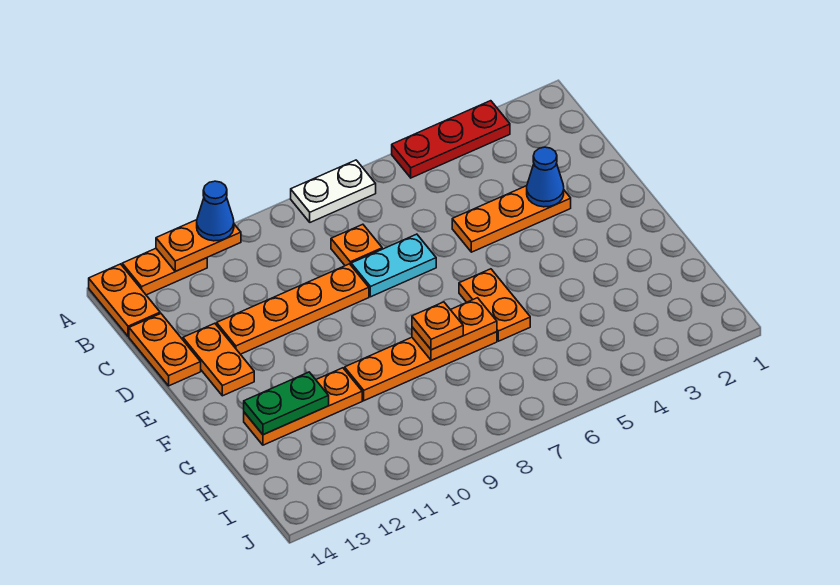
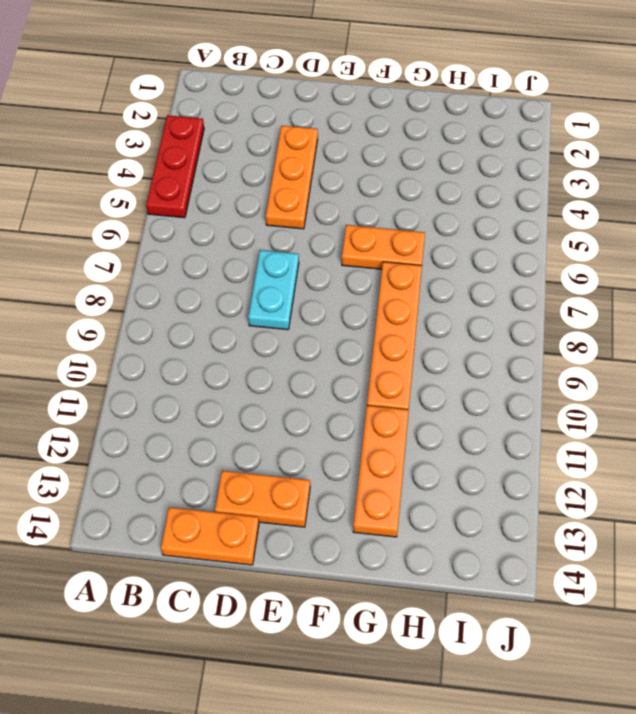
none -> white plate A7:A8 level 1
none -> orange plate A12:A13 level 1
none -> orange plate A14:B14 level 1

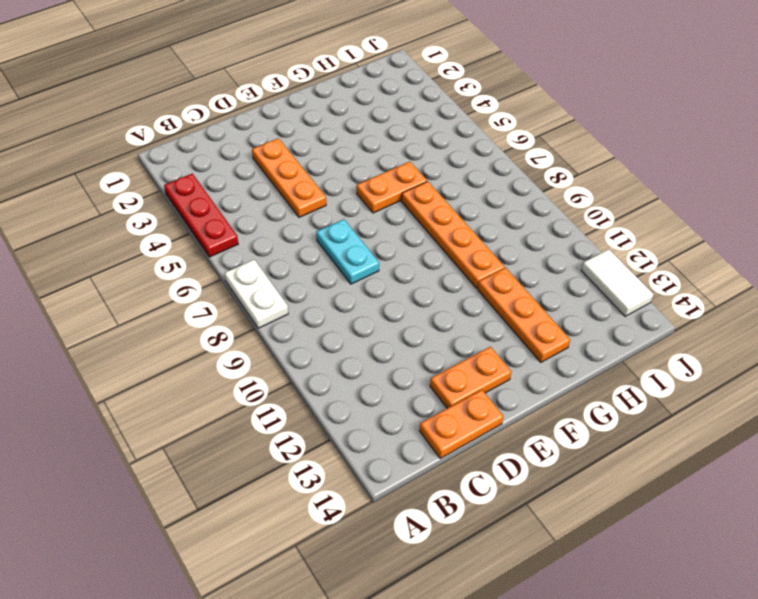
white tile J12:J13 level 1 -> none
none -> orange plate A12:A13 level 1
none -> orange plate A14:B14 level 1
none -> orange plate C8 level 1

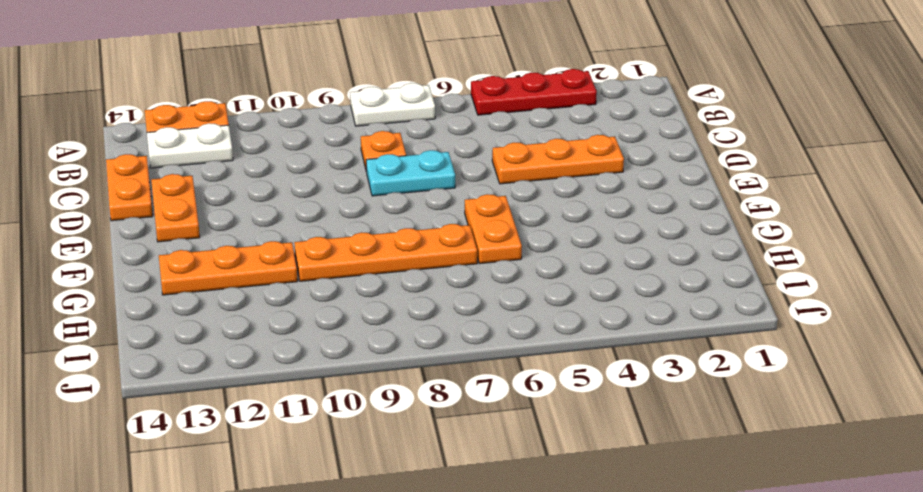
white plate B12:B13 level 1 -> none
none -> orange plate A14:B14 level 1
none -> orange plate D9:D12 level 1
none -> orange plate A11:A12 level 2

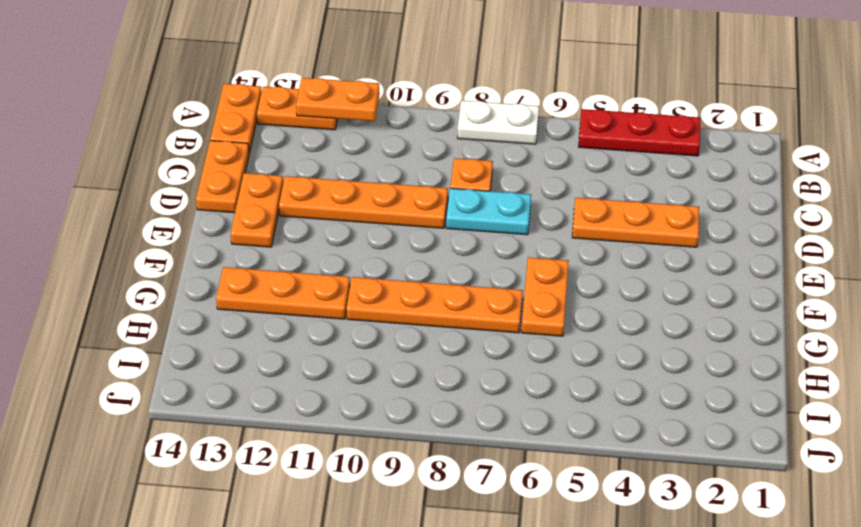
none -> blue cone D3 level 2
none -> orange plate G7:G8 level 2
none -> green plate G12:G13 level 2

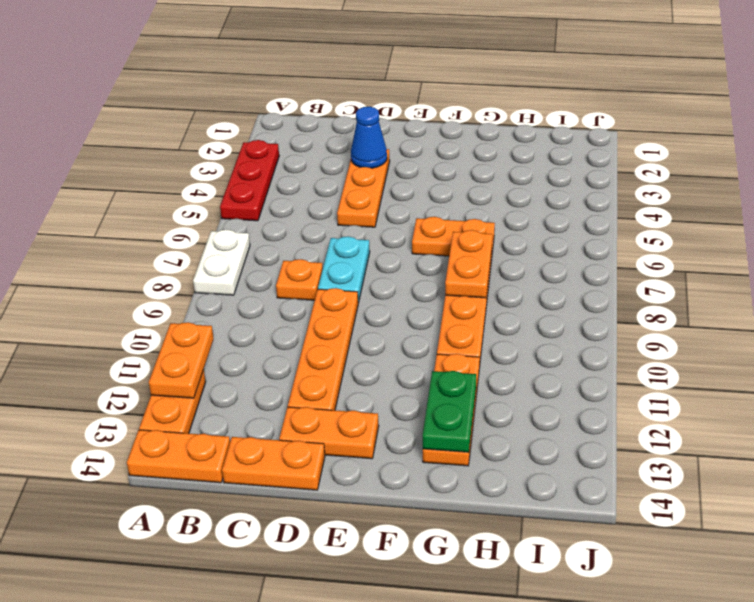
none -> blue cone A11 level 3
none -> orange plate G8 level 3

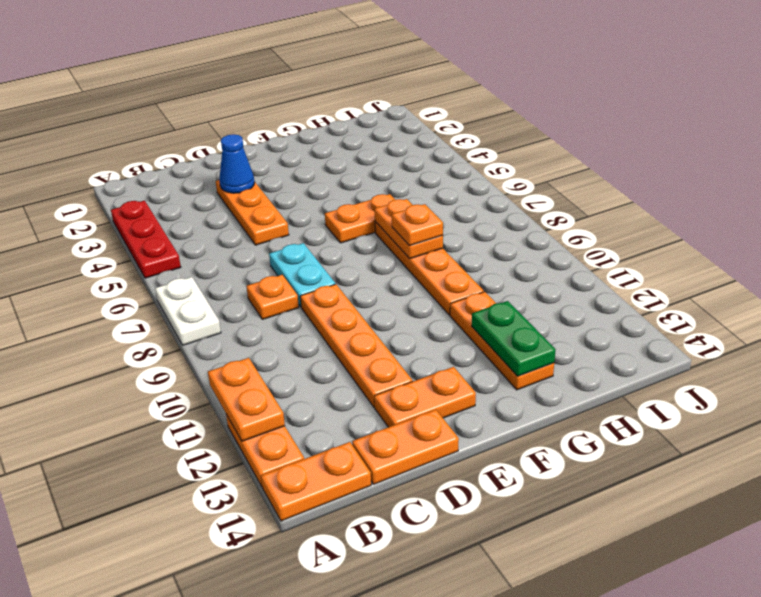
none -> blue cone A11 level 3

